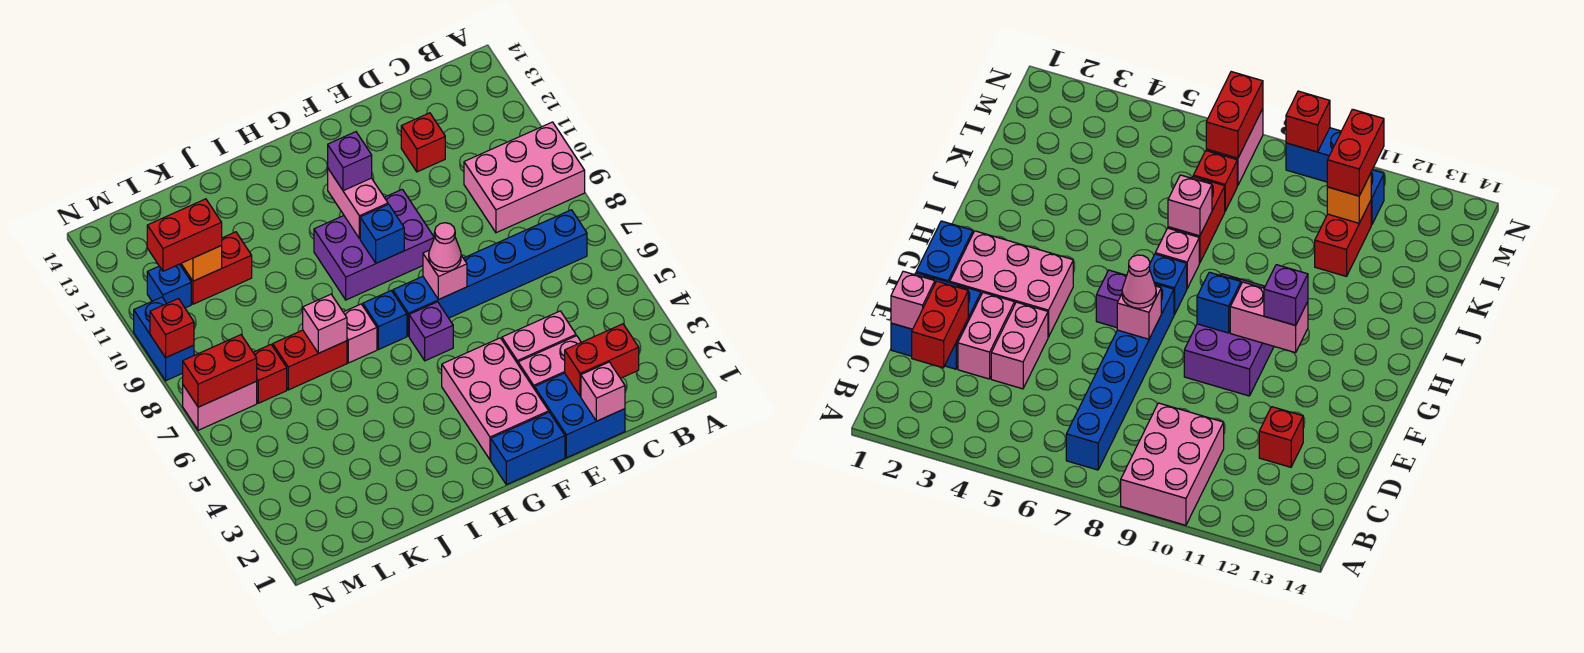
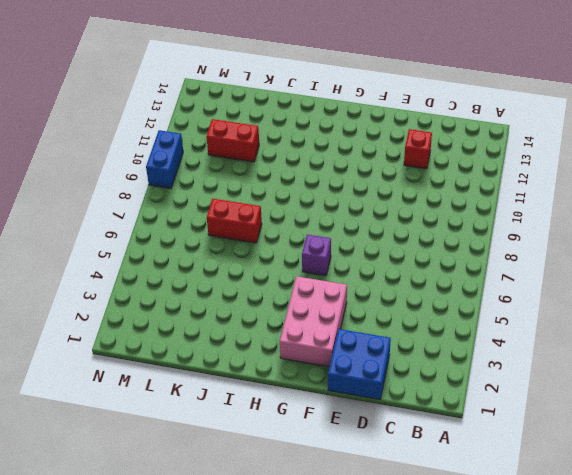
none -> pink brick A9:C10 level 1
none -> blue brick B7:G7 level 1
none -> pink brick D3:E3 level 1
none -> pink brick D4:E4 level 1

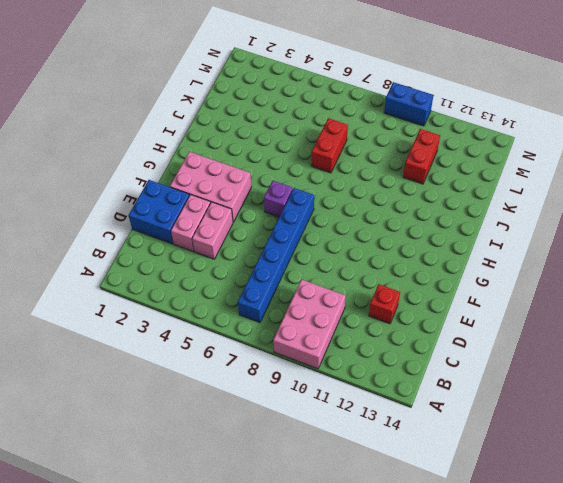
none -> blue brick F1:G1 level 1
none -> purple brick F9:H10 level 1
none -> blue brick H7 level 1
none -> pink brick I7 level 1

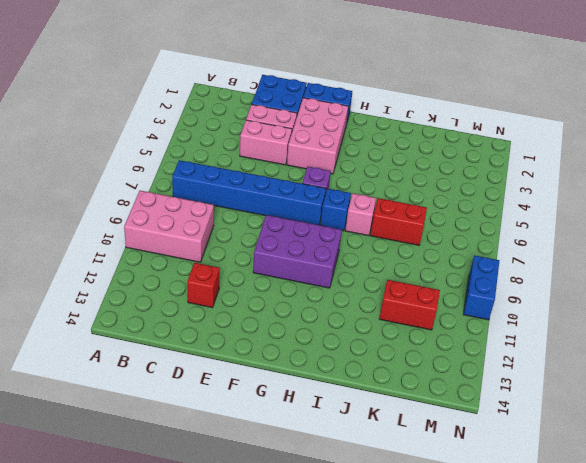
none -> red brick L7 level 1
none -> pink brick M7:N7 level 1
none -> blue brick M11 level 1
none -> red brick C2:D2 level 2

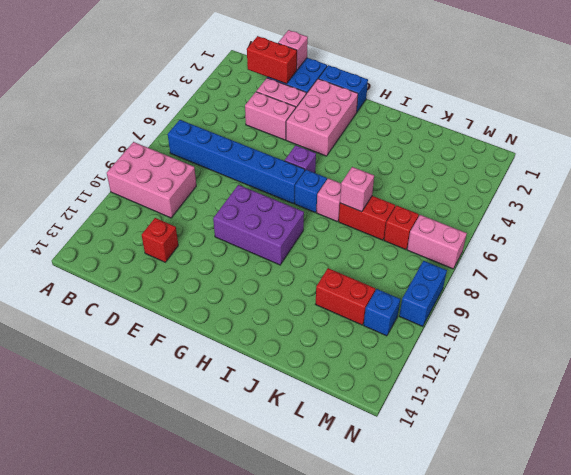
none -> pink brick F7 level 2
none -> blue brick G9 level 2
none -> pink brick G10:G11 level 2
none -> orange brick L11 level 2

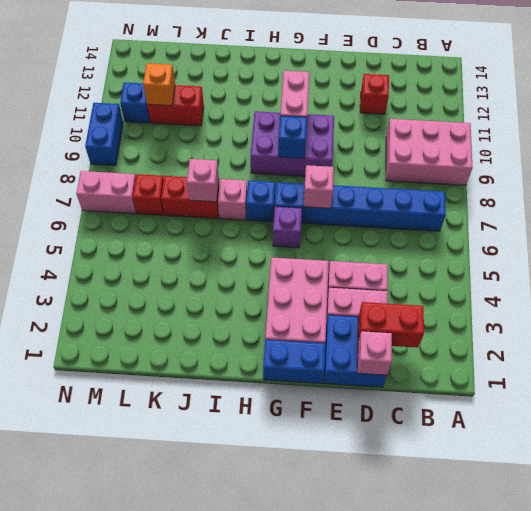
none -> red brick M7:N7 level 2
none -> red brick N9 level 2
none -> pink cone F7 level 3
none -> purple brick G11 level 3

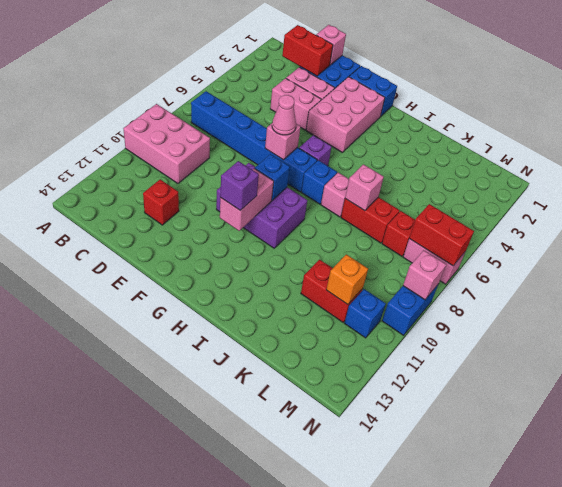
pink brick N9 level 2 -> red brick N9 level 2
none -> red brick L11:M11 level 3

